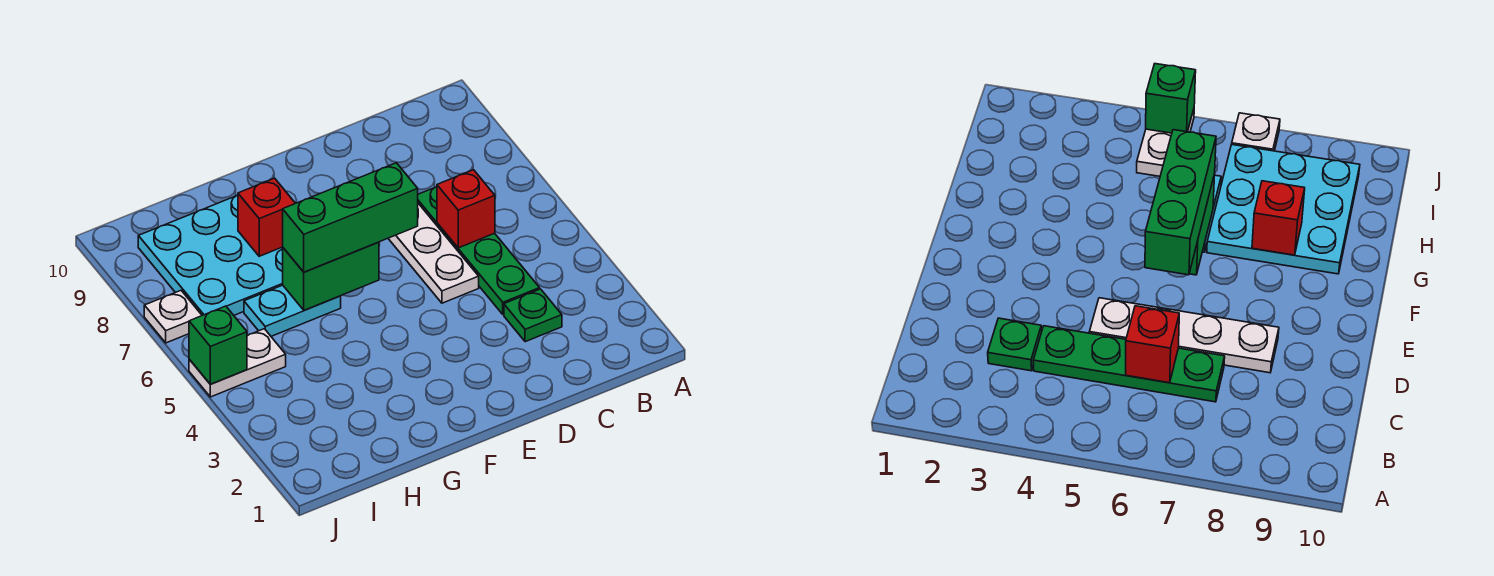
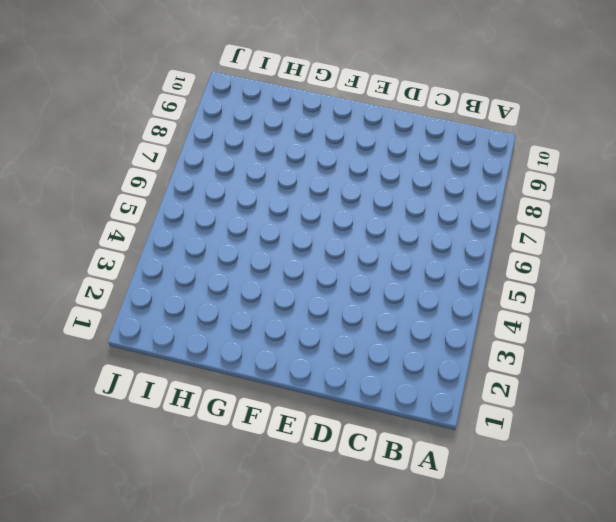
none -> green plate C3 level 1
none -> green plate C4:C7 level 1
none -> white plate D5:D8 level 1

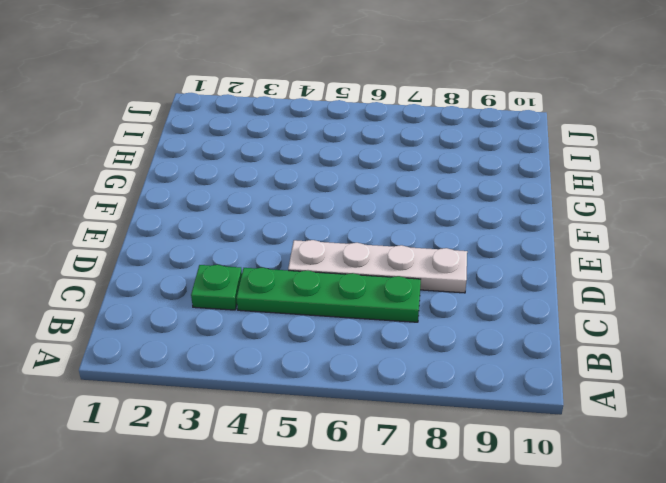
none -> cyan plate G6:H6 level 1
none -> cyan plate G7:I9 level 1
none -> white plate I5:J5 level 1

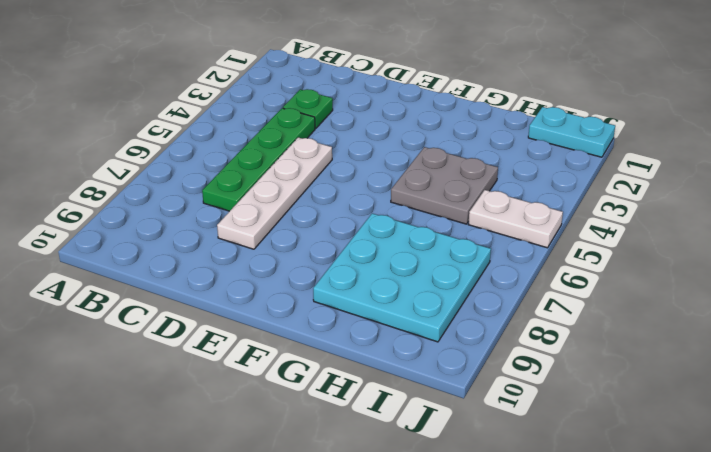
grey plate G4:H5 level 1 -> none
cyan plate I1:J1 level 1 -> cyan plate G6:H6 level 1
none -> white plate J7 level 1
none -> red brick C6 level 2
none -> green brick F6:G6 level 2

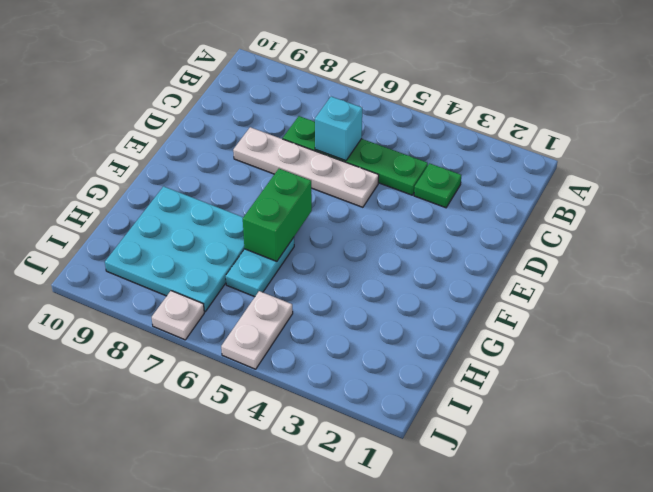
cyan brick C6 level 2 -> red brick C6 level 2
none -> red brick G8 level 2
none -> green brick J5 level 2
none -> green brick E6:G6 level 3

